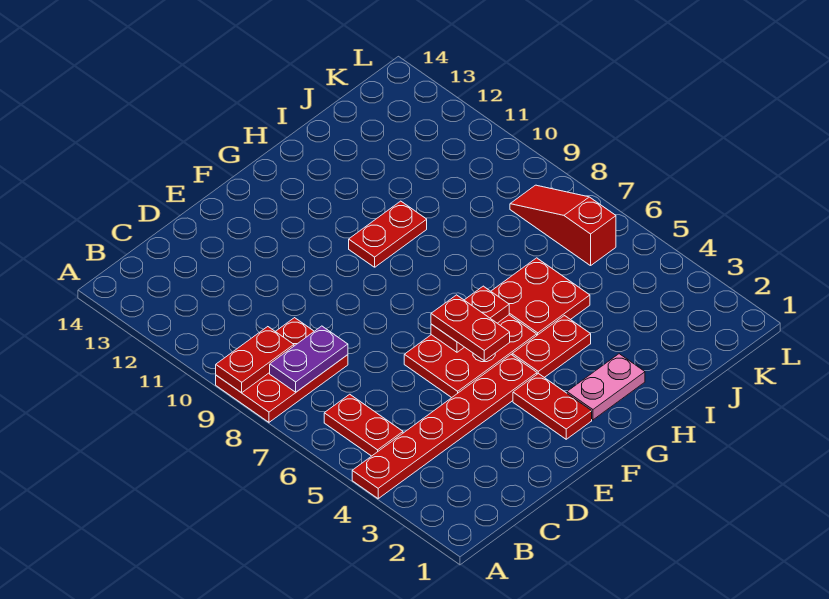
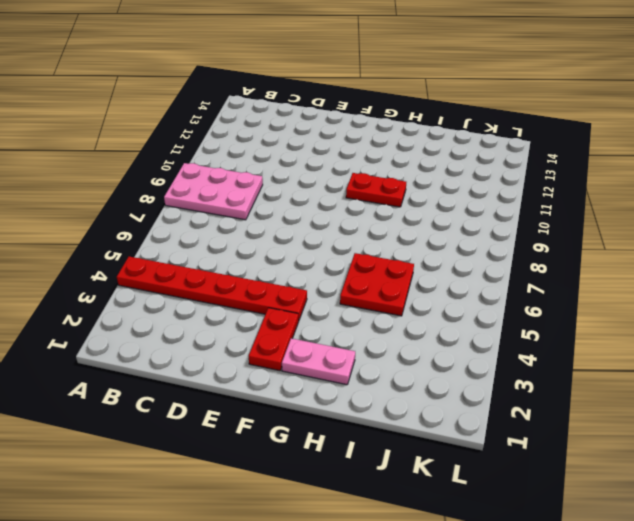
pink plate A8:C9 level 1 -> red plate A8:C9 level 1
none -> red plate B5:B6 level 1
none -> red plate E5:G6 level 1
none -> red plate G4:H4 level 1

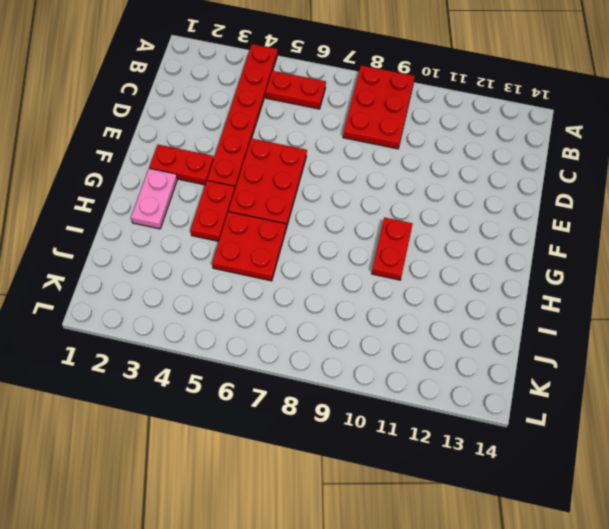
none -> red slope K6:K8 level 1 top 6
none -> red plate A9:B9 level 2
none -> purple plate B8:C8 level 2

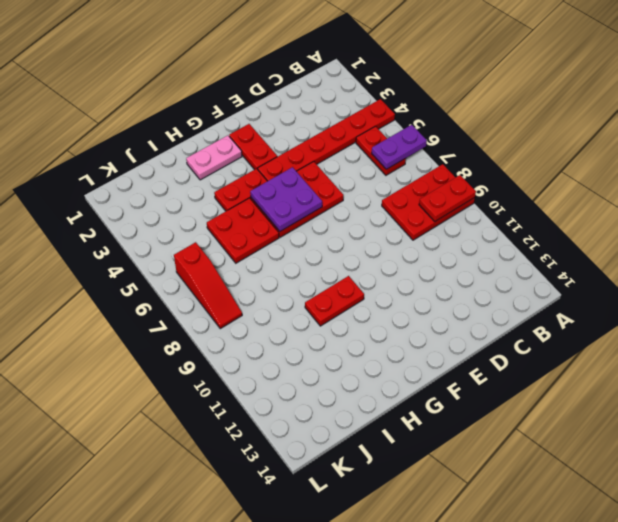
purple plate A6:B6 level 2 -> purple plate B8:C8 level 2
purple plate F5:G6 level 2 -> red plate F6:G6 level 2
none -> red plate F5:F6 level 3

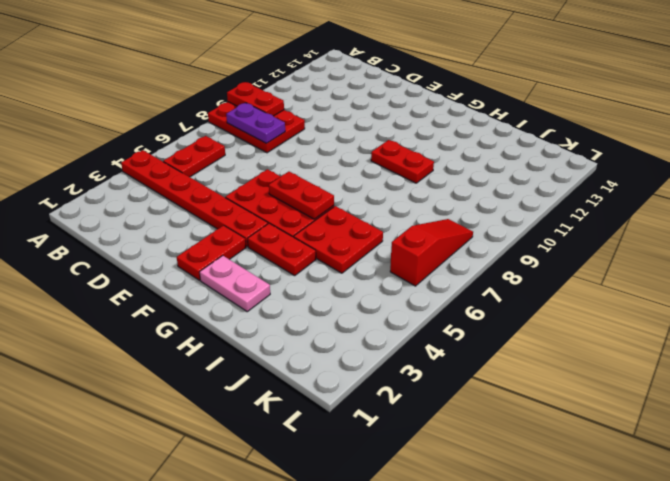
none -> red plate F5:F6 level 3

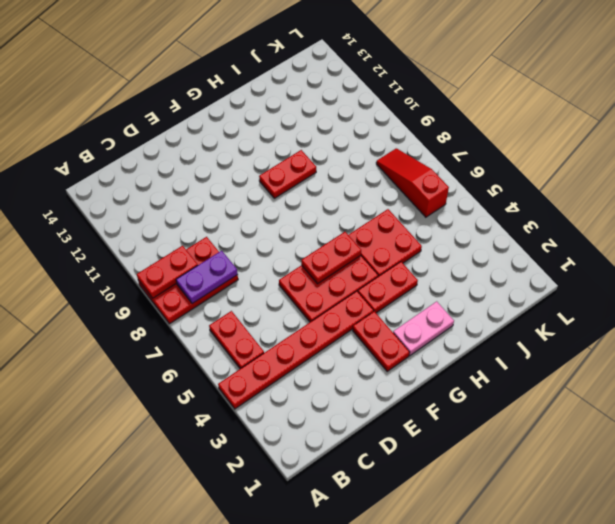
none -> red plate F5:F6 level 3

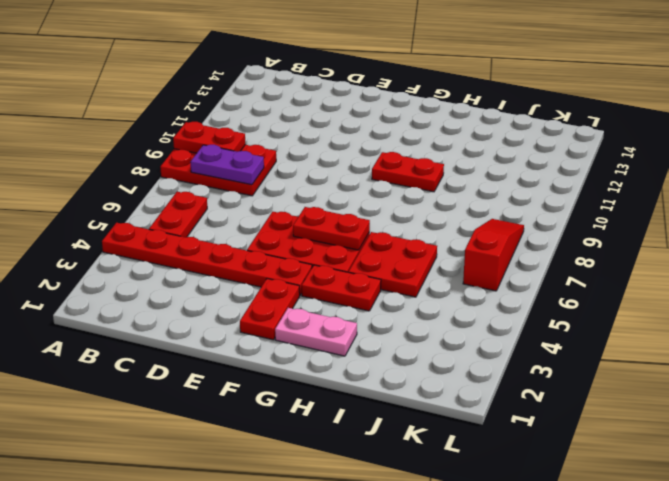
none -> red plate F5:F6 level 3

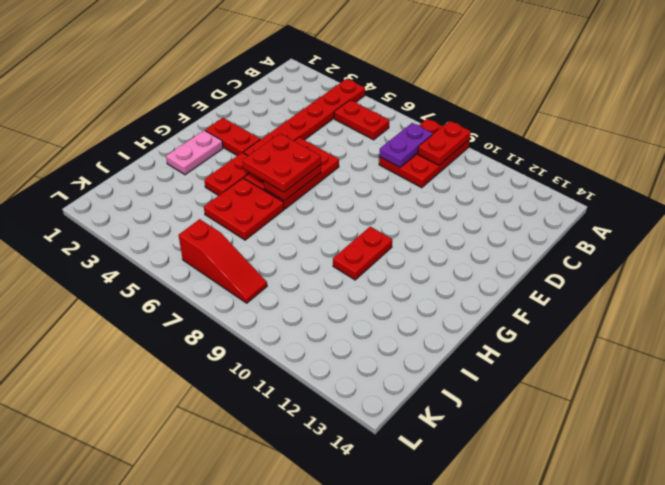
red plate F5:G6 level 3 -> red plate F5:F6 level 3

